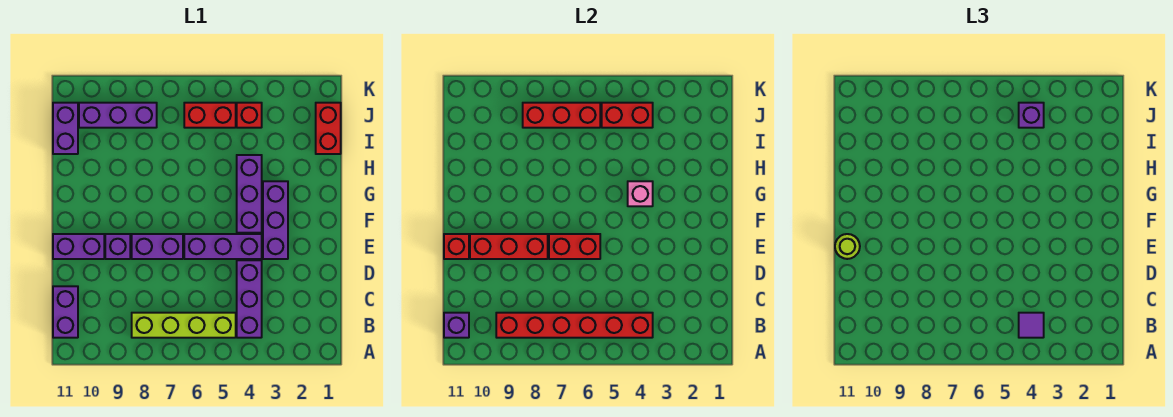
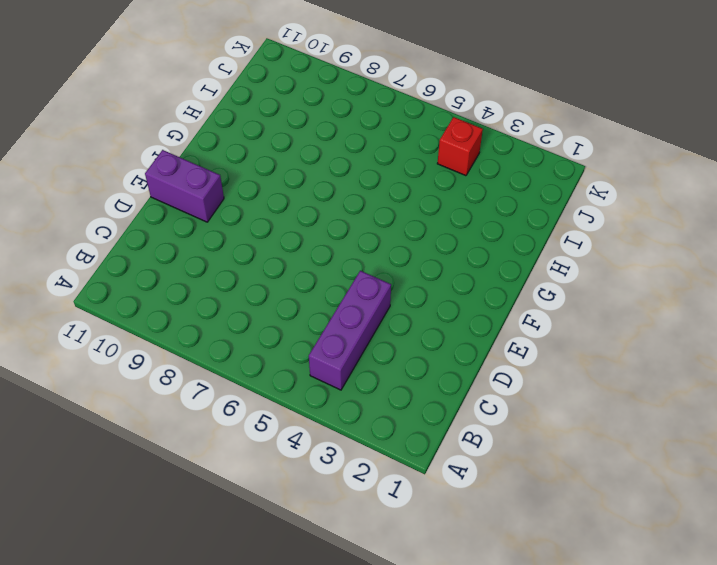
none -> lime brick B5:B8 level 1
none -> purple brick B11:C11 level 1
none -> purple brick E3:G3 level 1

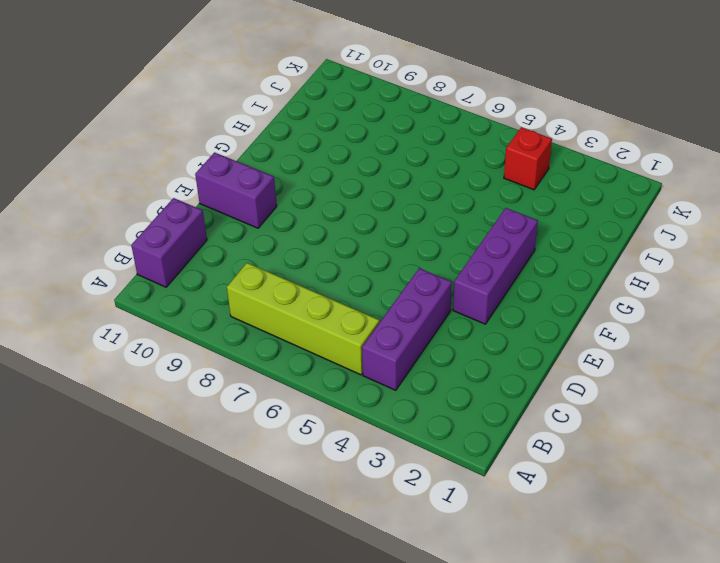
none -> purple brick E4:E6 level 1
none -> purple brick E7:E8 level 1
none -> purple brick E9 level 1

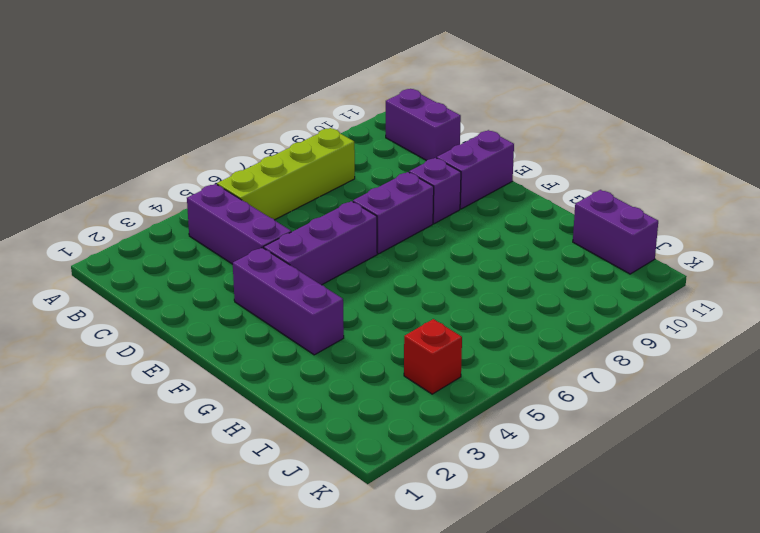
none -> purple brick F4:H4 level 1
none -> red brick I1:J1 level 1
none -> red brick J5:J6 level 1

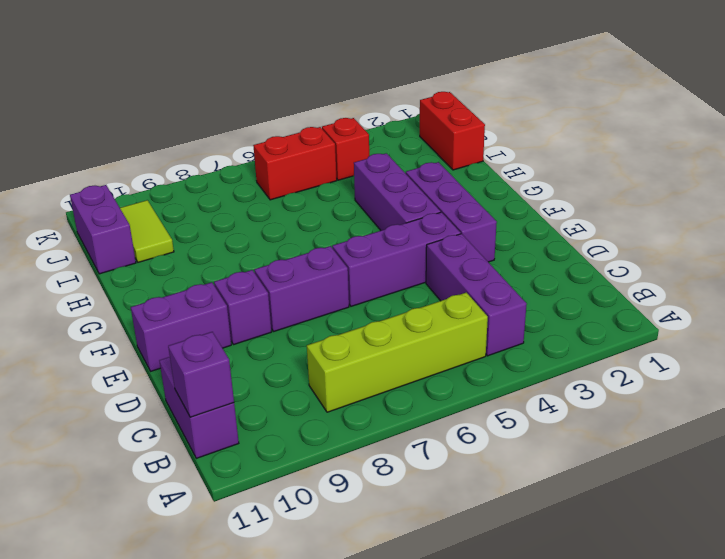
lime tile I10:J10 level 1 -> purple brick J8:J10 level 1
none -> red brick B4:B9 level 2
none -> red brick E6:E7 level 2
none -> red brick E8:E10 level 2

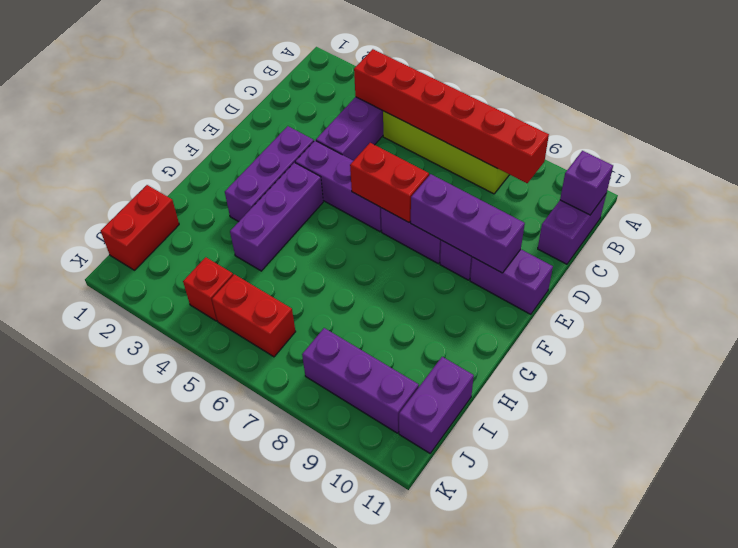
purple brick E8:E10 level 2 -> red brick E8:E10 level 2
none -> red brick E11 level 2
none -> pink brick G4 level 2
none -> red brick J4:J5 level 2

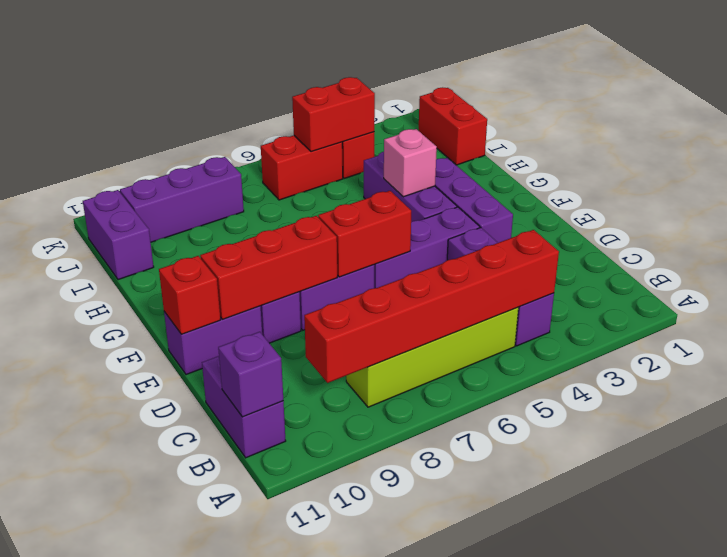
none -> red brick J6:J8 level 2
none -> purple tile B4 level 3
none -> lime round brick E11 level 3

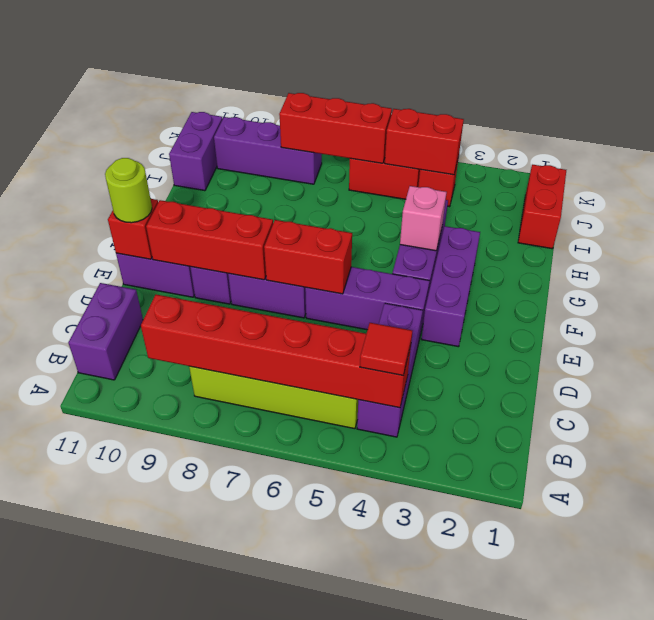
red tile B4 level 3 -> purple tile B4 level 3
none -> purple brick B11 level 2
none -> purple brick J4 level 3

